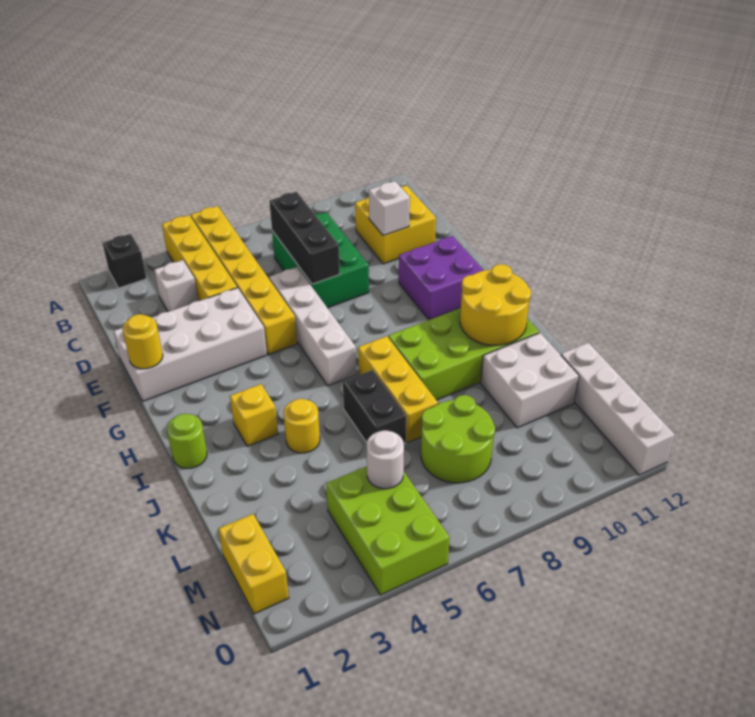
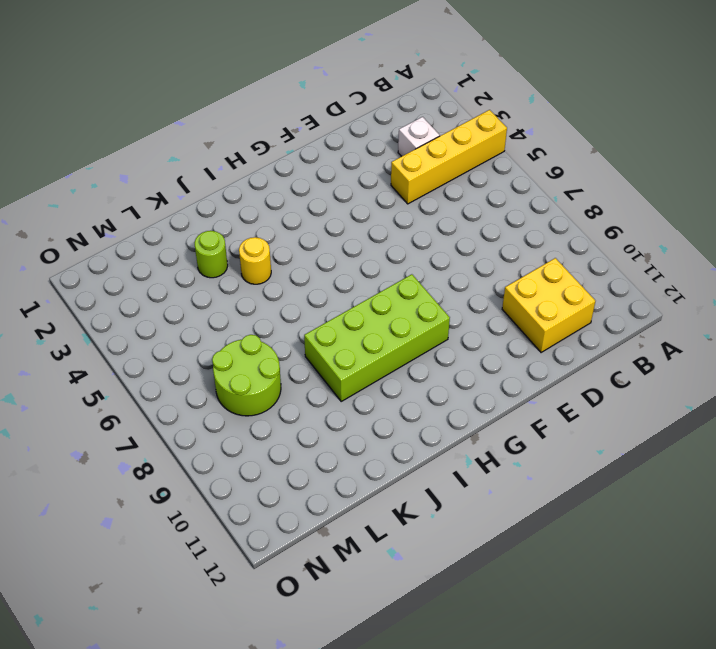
lime brick G8:J9 level 1 -> lime brick I8:J11 level 1
lime round brick K3 level 1 -> lime round brick I1 level 1
none -> black brick A2 level 1
none -> yellow brick A5:F5 level 1
none -> green brick C7:E8 level 1

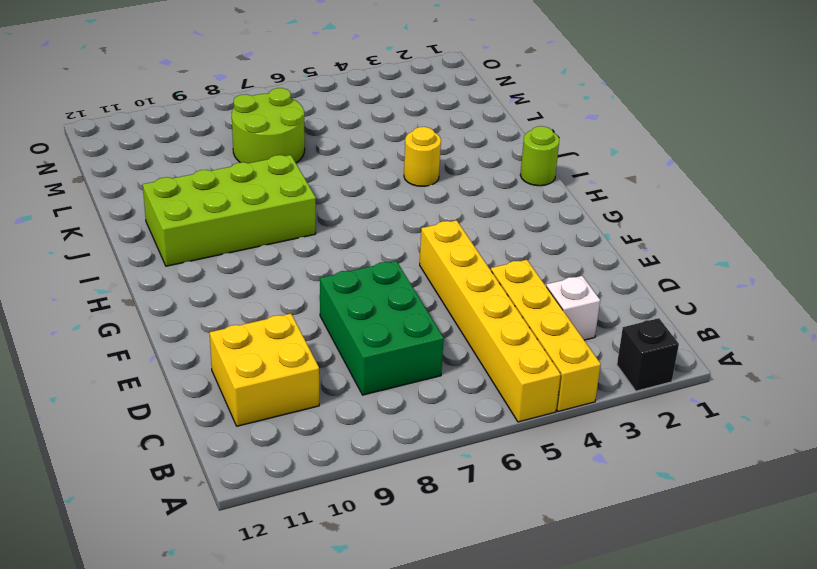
none -> white brick E1:F4 level 1
none -> white brick E6:H6 level 1
none -> purple brick F10:G11 level 1

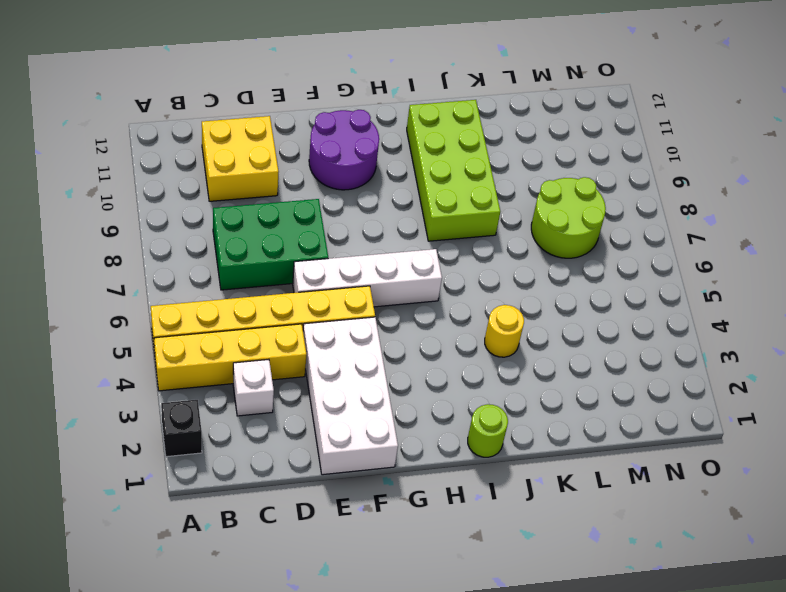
purple round brick F10:G11 level 1 -> purple brick F10:G11 level 1
none -> yellow brick I3 level 1
none -> yellow brick I7:K7 level 1
none -> black brick J6:K6 level 1

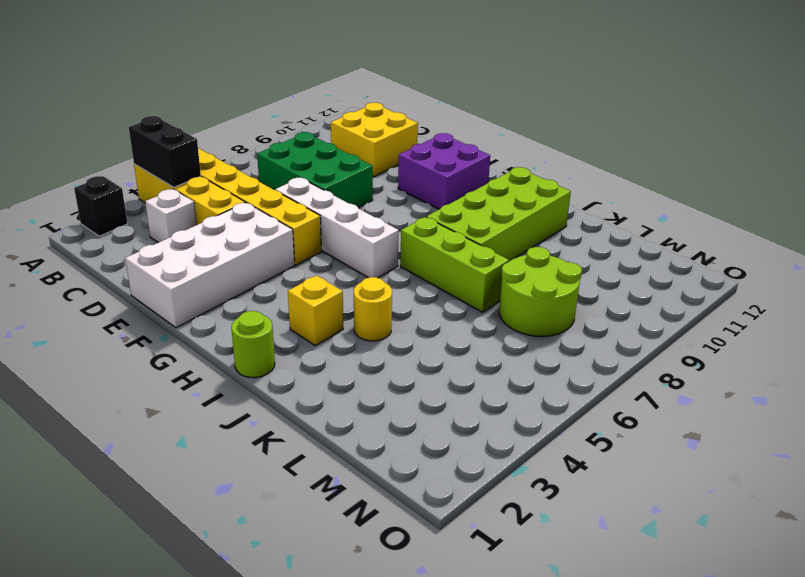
black brick A4:B4 level 2 -> black brick J6:K6 level 1
lime brick I7:K7 level 1 -> yellow brick I7:K7 level 1
none -> white brick K10:L11 level 1
none -> white brick L12:O12 level 1
none -> yellow brick M1:N1 level 1

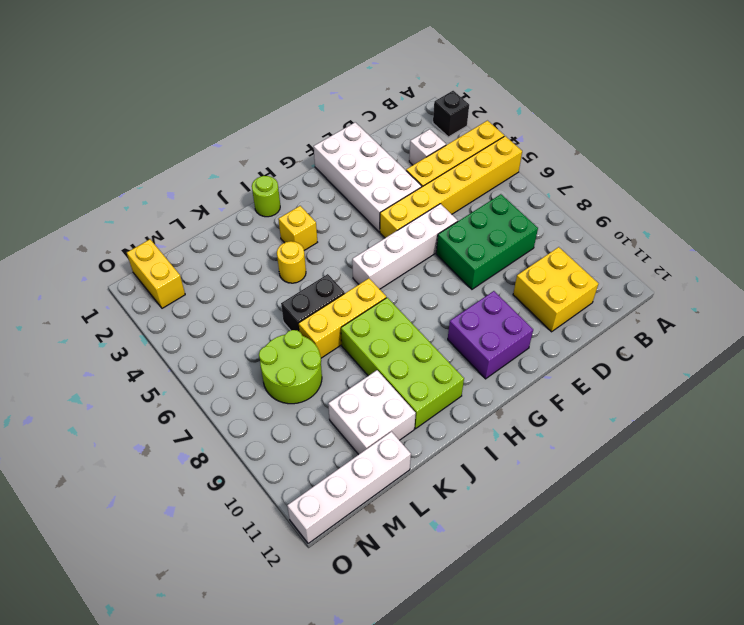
yellow brick N1:N2 level 1 -> yellow brick M1:N1 level 1
none -> lime brick M4:O5 level 1
none -> black brick C7:E7 level 2
none -> white brick D10 level 2

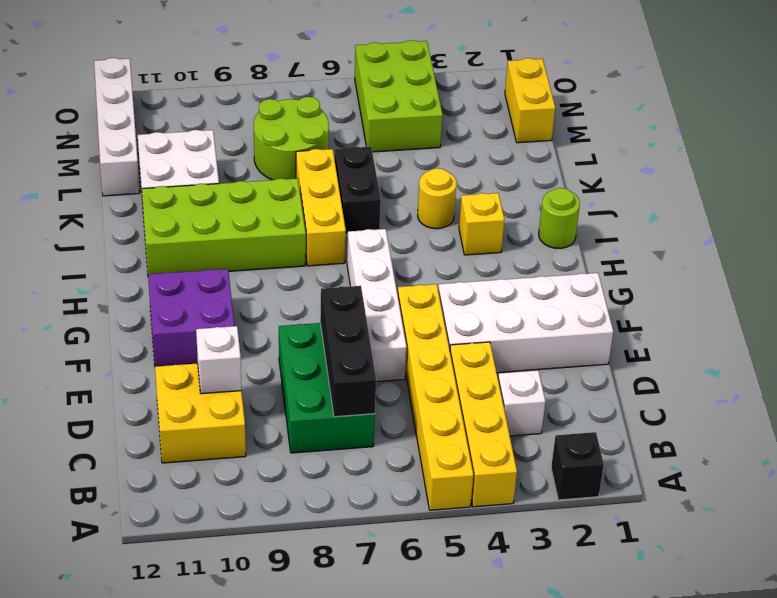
none -> yellow round brick F1 level 2
none -> yellow round brick I10:J11 level 2
none -> white round brick M5 level 2

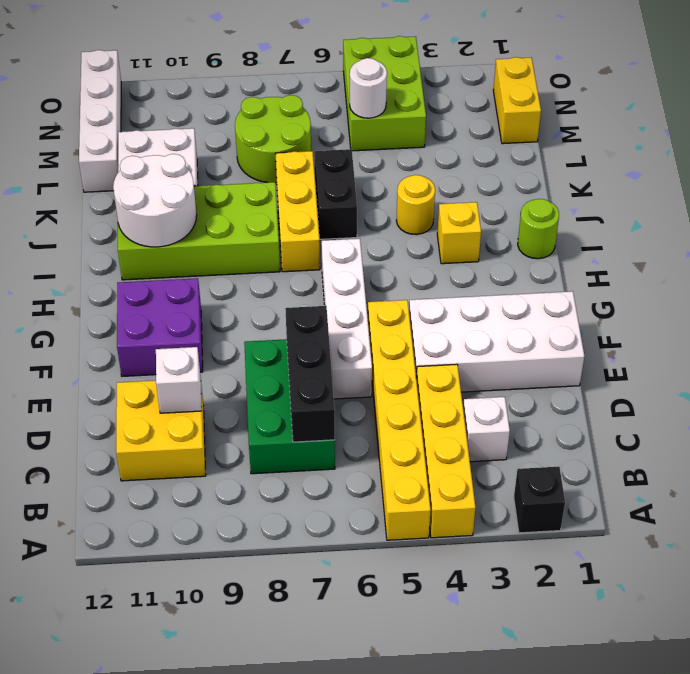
white round brick I10:J11 level 2 -> yellow round brick I10:J11 level 2
none -> yellow round brick F1 level 2

